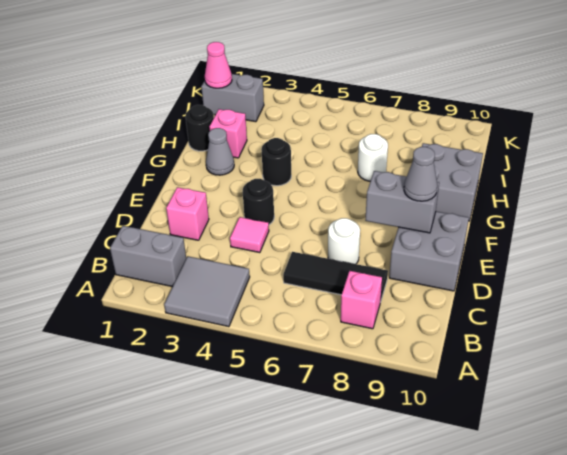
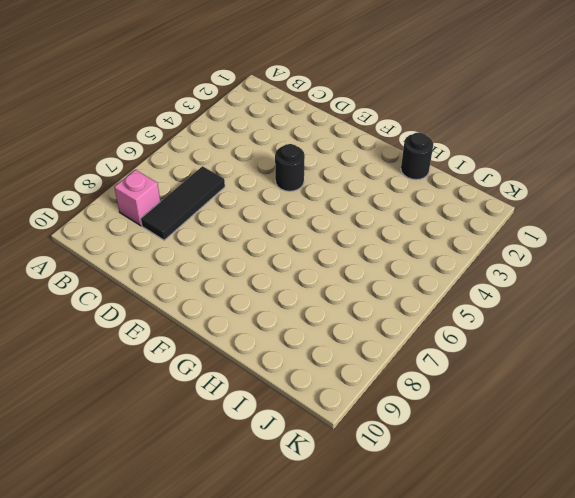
none -> grey tile A3:B4 level 1
none -> grey brick B1:B2 level 1
none -> pink brick D2 level 1

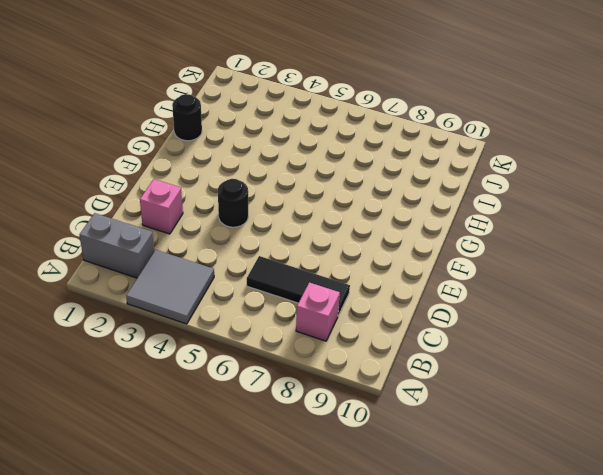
none -> pink tile D4 level 1
none -> white round brick D7 level 1
none -> grey brick D9:E10 level 1

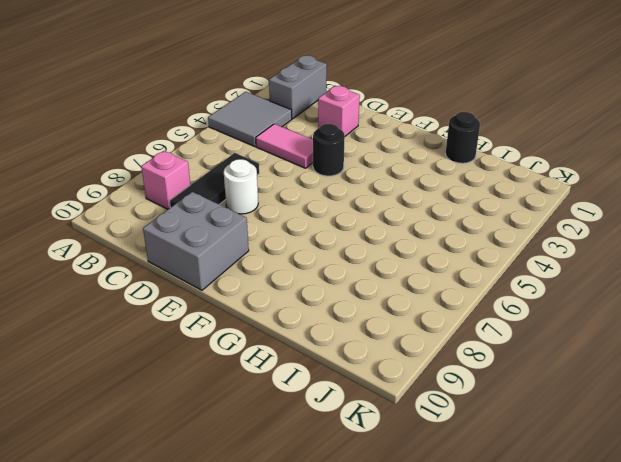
pink tile C4:D4 level 1 -> pink tile D4 level 1
none -> grey cone G2 level 1
none -> black round brick G4 level 1
none -> grey brick G9:H10 level 1

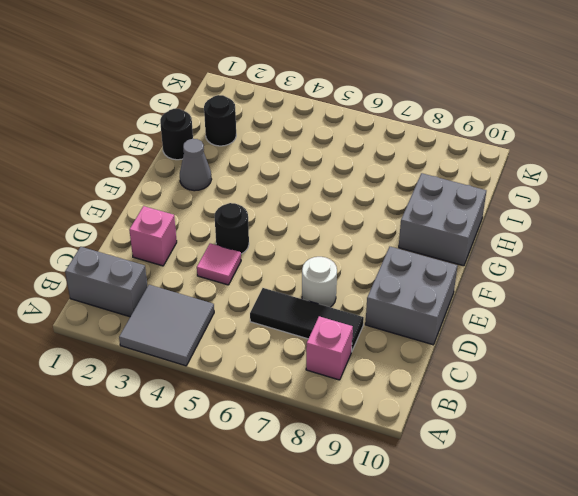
black round brick I2 level 1 -> black round brick G4 level 1
none -> pink brick H2 level 1
none -> white round brick H7 level 1
none -> grey brick J1:J2 level 1

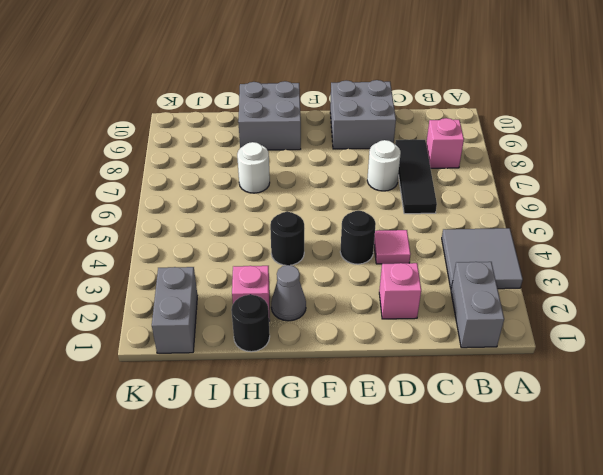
none -> grey brick E8:E9 level 2
none -> pink cone J1 level 2
none -> grey cone E9 level 3

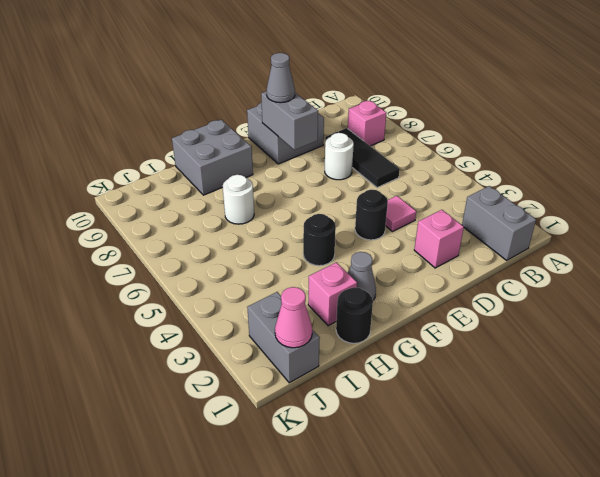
none -> grey tile A3:B4 level 1

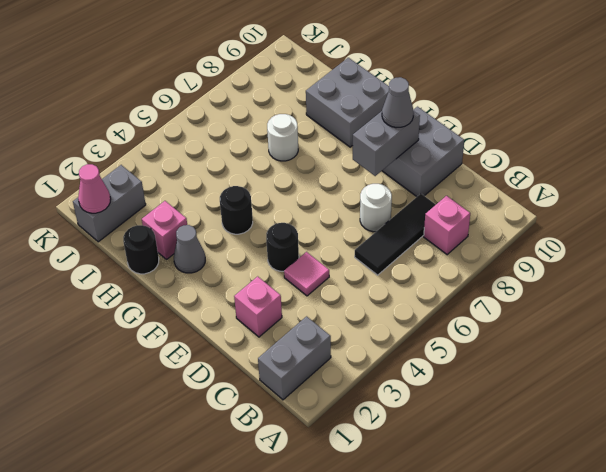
none -> grey tile A3:B4 level 1

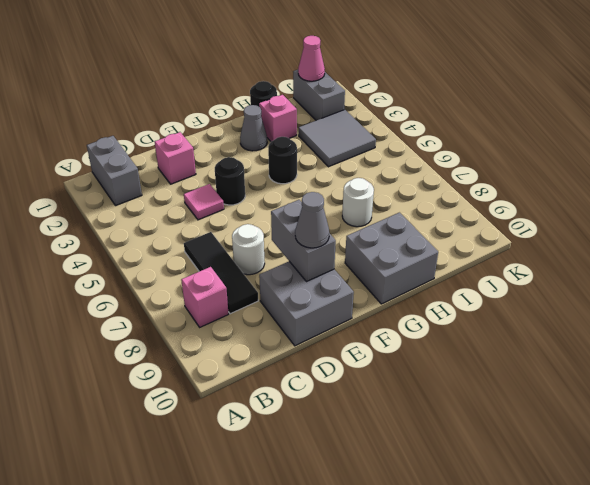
grey tile I3:J4 level 1 -> grey tile A3:B4 level 1

